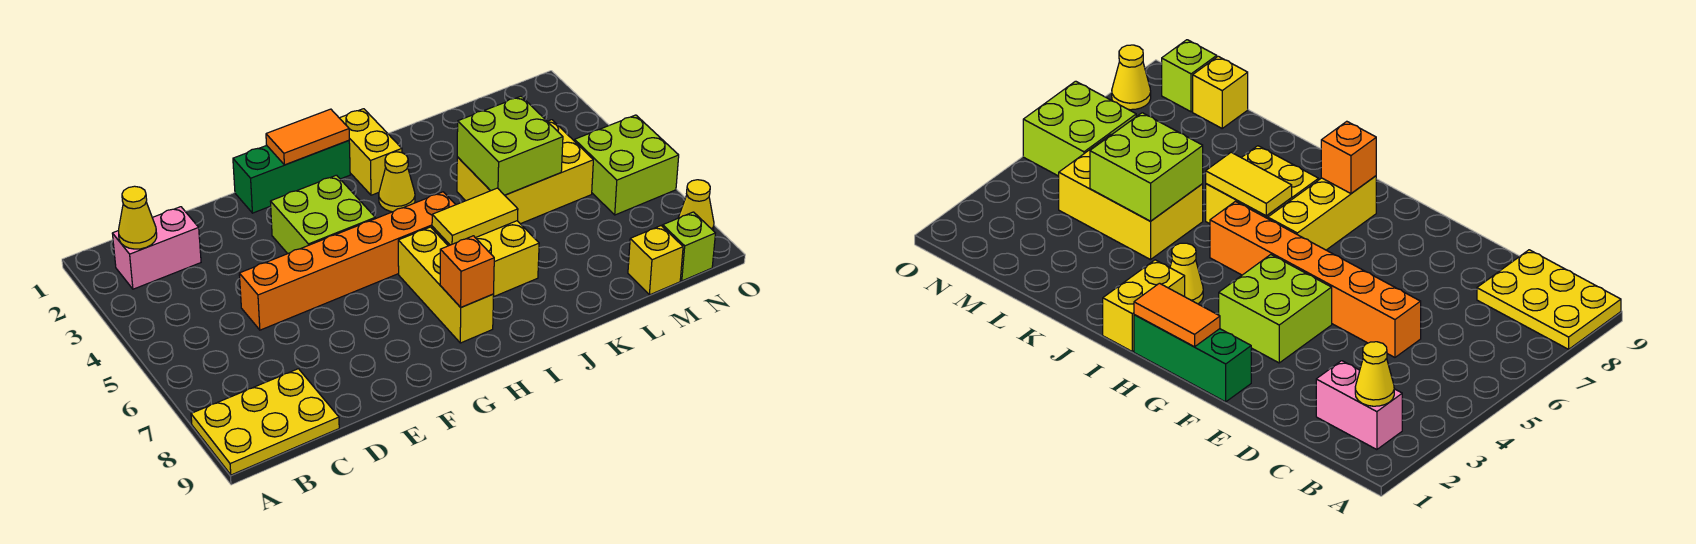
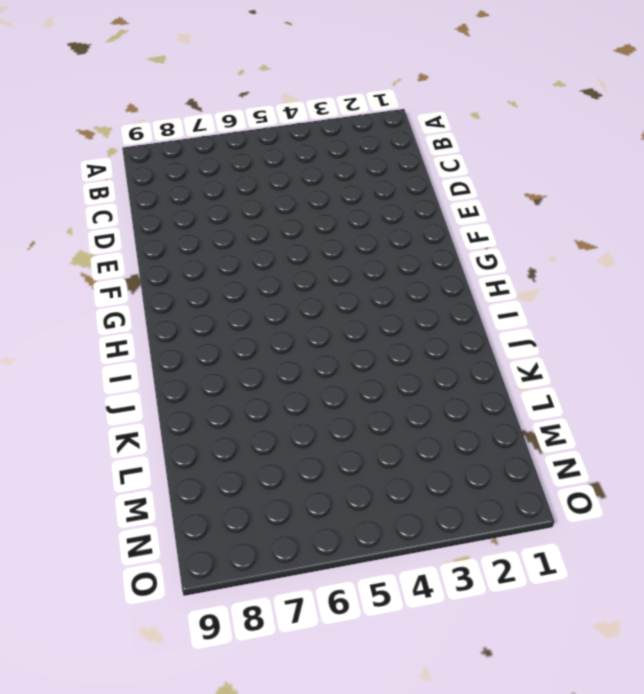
none -> yellow plate A8:C9 level 1
none -> pink brick B2:C2 level 1
none -> orange brick D5:I5 level 1

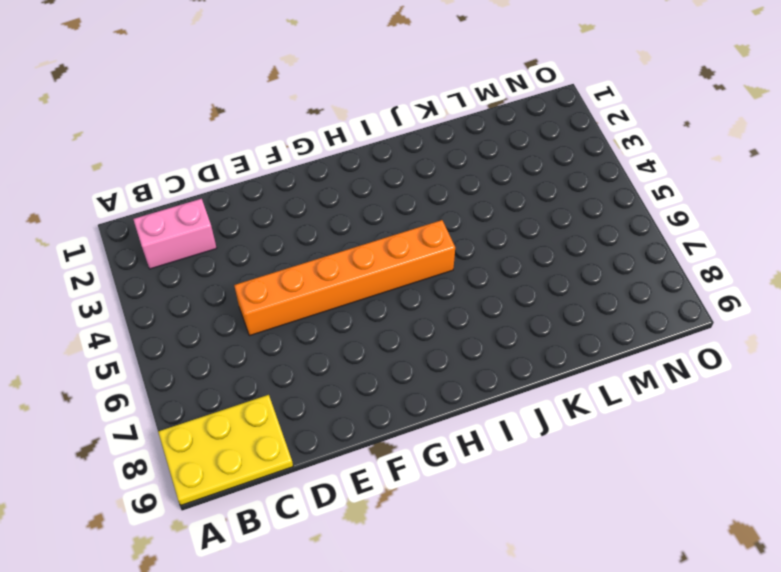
none -> green brick F1:H1 level 1
none -> lime brick F3:G4 level 1
none -> yellow brick H6:H8 level 1

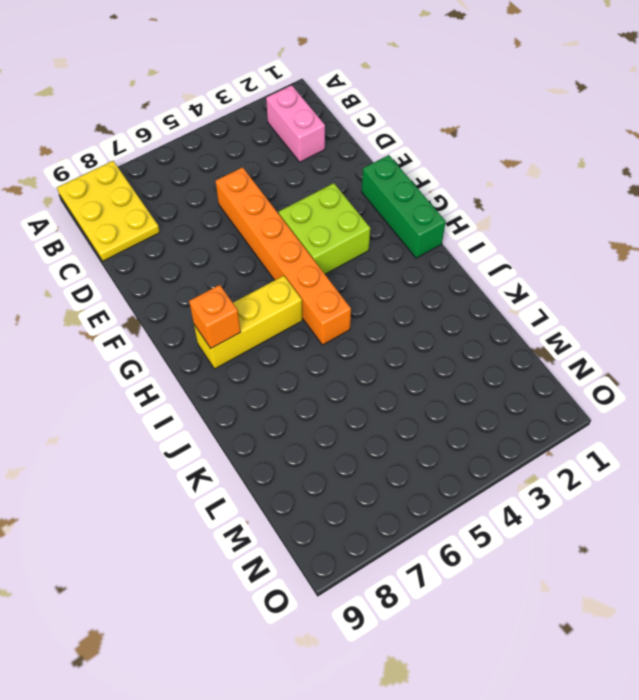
none -> yellow brick I1:I2 level 1
none -> yellow cone I3 level 1
none -> yellow brick I6:J7 level 1

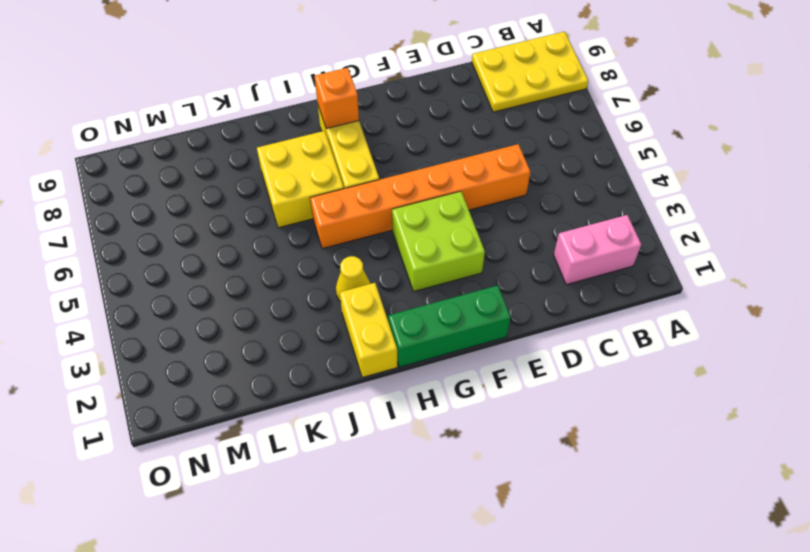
none -> yellow brick K4:M5 level 1
none -> yellow brick M9 level 1
none -> lime brick N5:O6 level 1

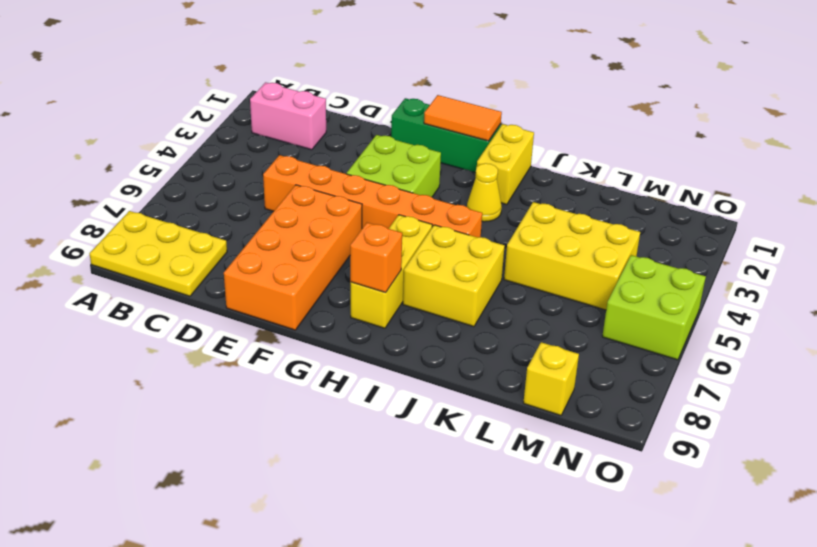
orange brick E6:F9 level 1 -> none
none -> lime brick N9 level 1
none -> yellow cone O8 level 1
none -> yellow cone B2 level 2

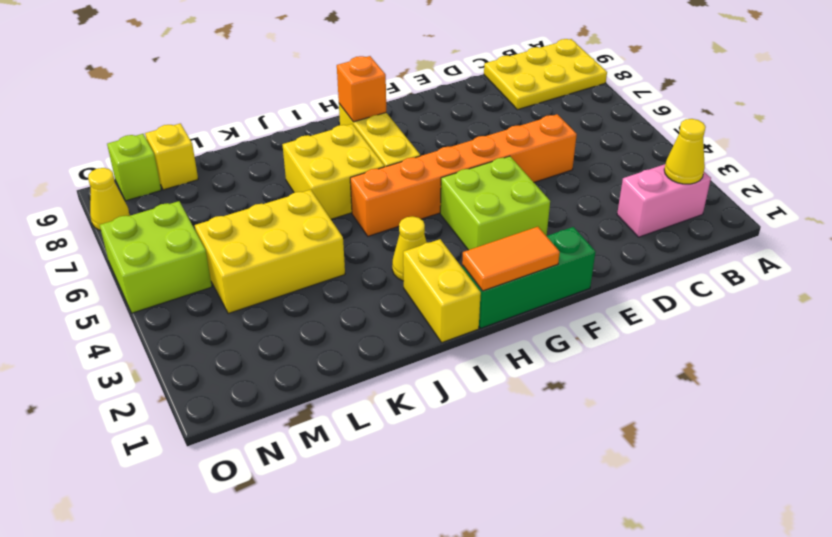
none -> yellow tile I6:J6 level 2
none -> lime brick K4:L5 level 2

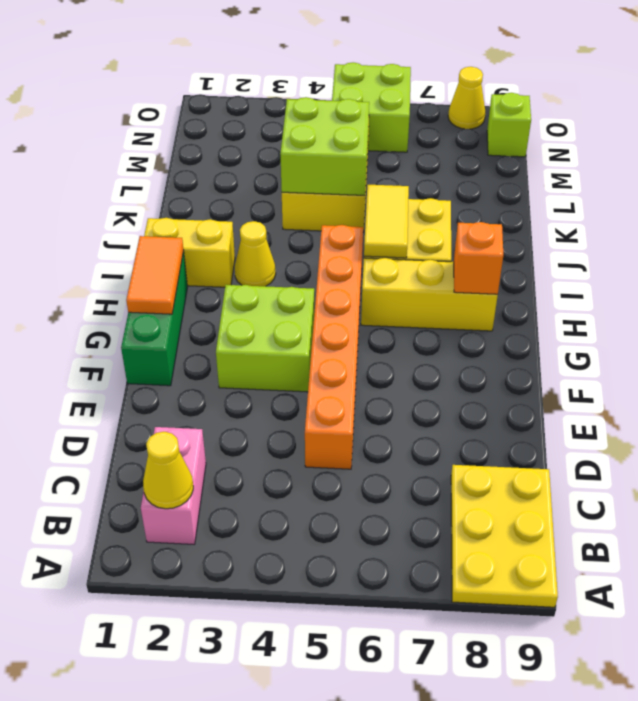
none -> yellow brick M9 level 1

